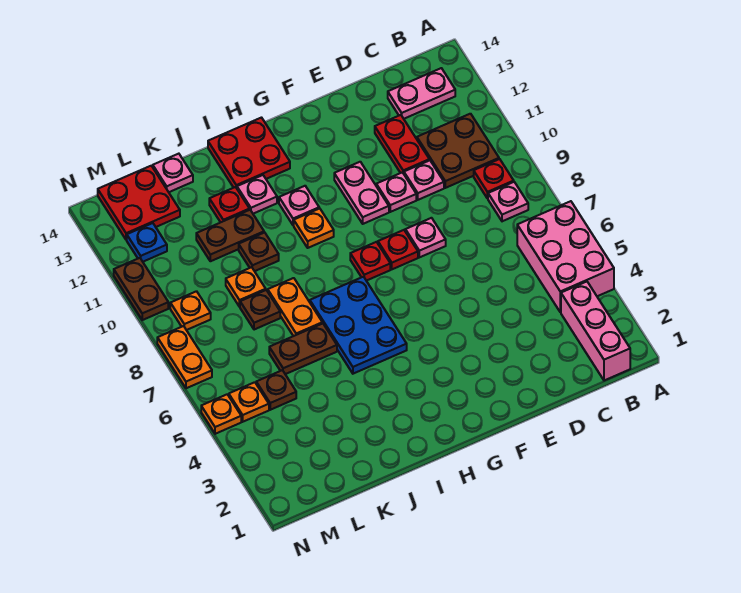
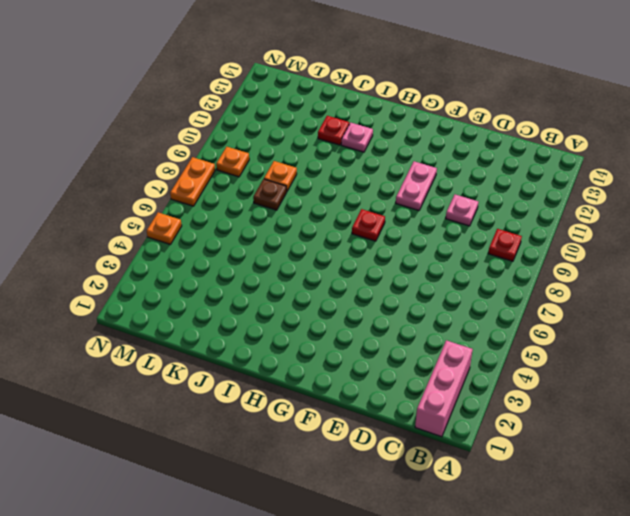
none -> pink brick A4:B6 level 1
none -> pink plate B8 level 1
none -> brown plate B10:C11 level 1
none -> pink plate B13:C13 level 1

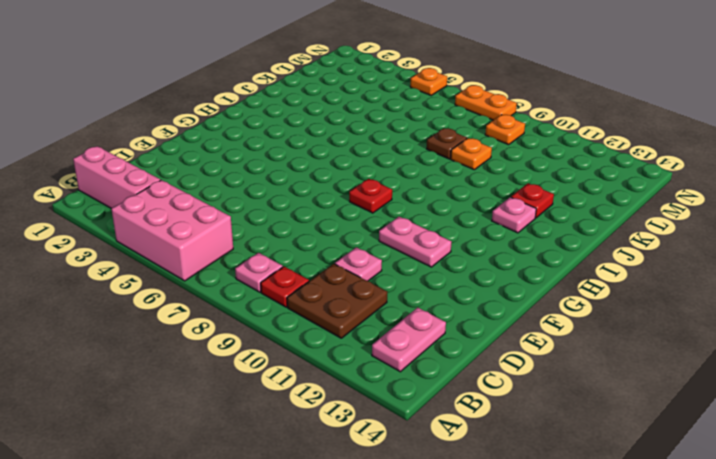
none -> red plate D11:D12 level 1
none -> pink plate E8 level 1
none -> pink plate E10 level 1
none -> red plate F8 level 1

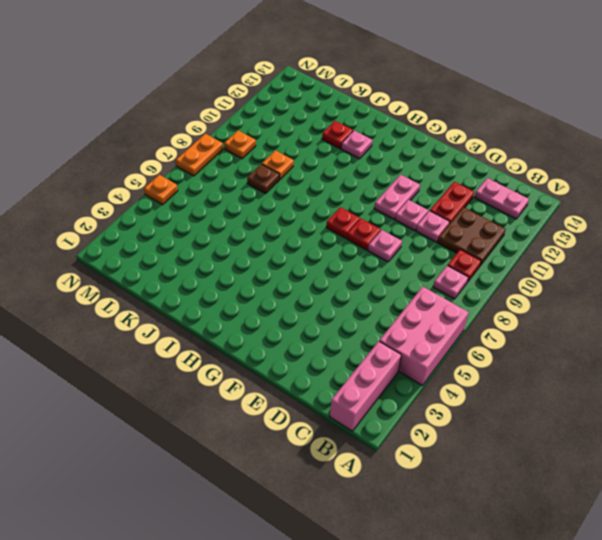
none -> blue plate H5:I7 level 1
none -> orange plate H10 level 1
none -> pink plate H11 level 1
none -> red plate H13:I14 level 1

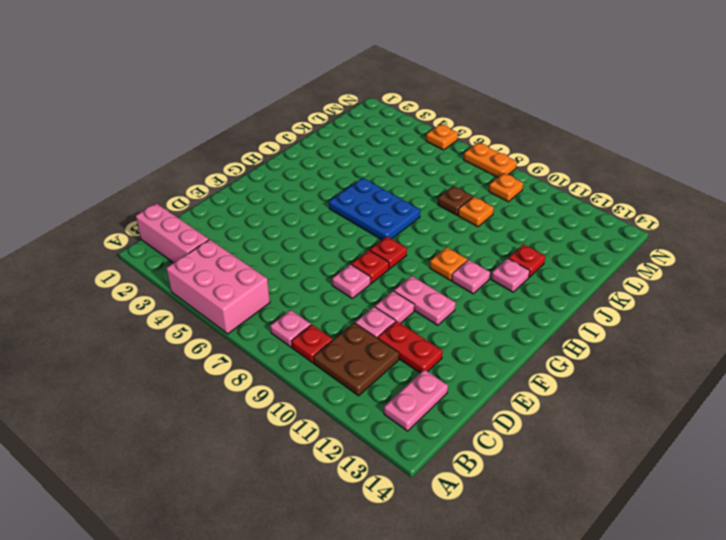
none -> red plate H13:I14 level 1
none -> brown plate J6:K6 level 1
none -> orange plate J7:J8 level 1
none -> brown plate J10 level 1

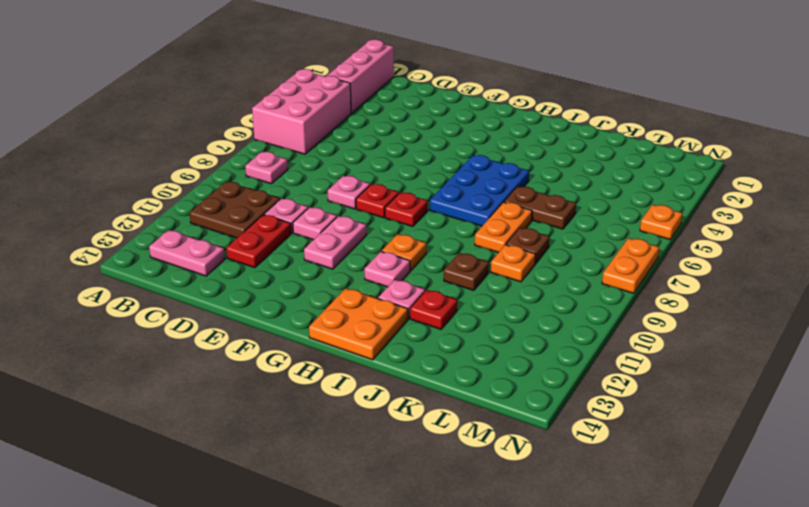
orange plate H13:I14 level 1 -> red plate H13:I14 level 1
none -> red plate B9 level 1
none -> brown plate J11:K11 level 1
none -> pink plate K14 level 1
none -> brown plate L5 level 1

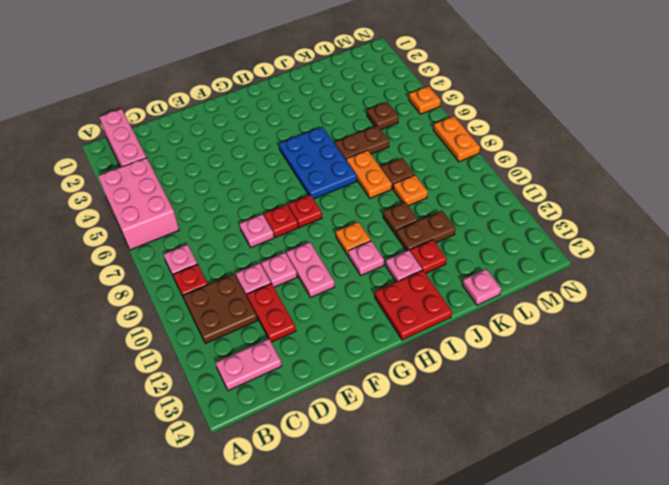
none -> red plate L13:M14 level 1
none -> orange plate M5 level 1
none -> orange plate M9 level 1
none -> blue plate M12 level 1

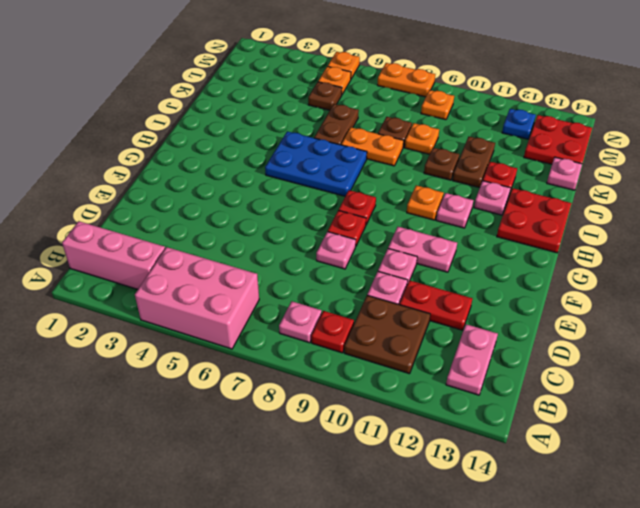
none -> brown plate N10:N11 level 1

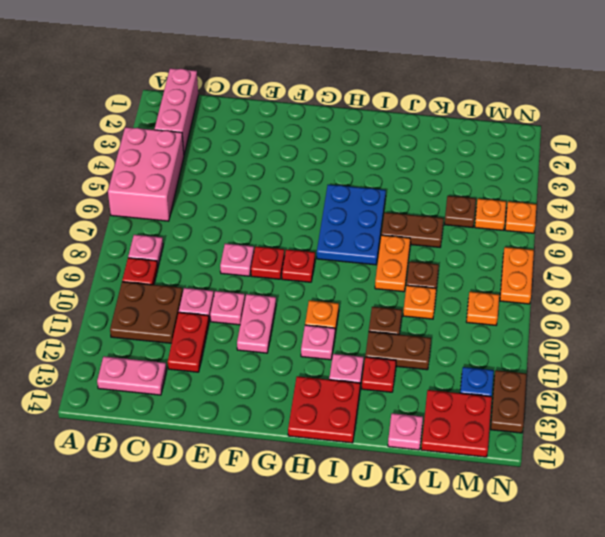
brown plate N12:N13 level 1 -> brown plate N10:N11 level 1

